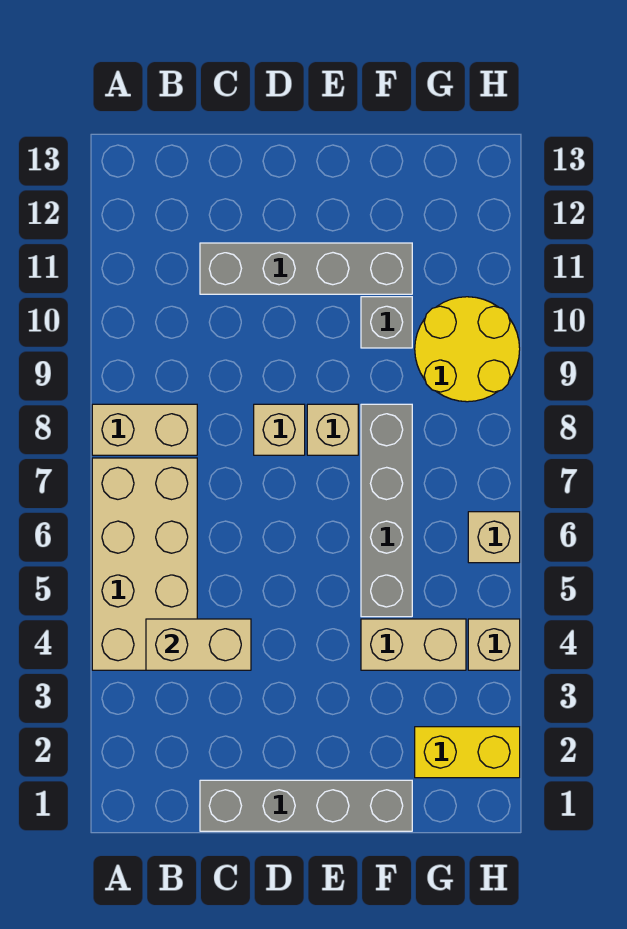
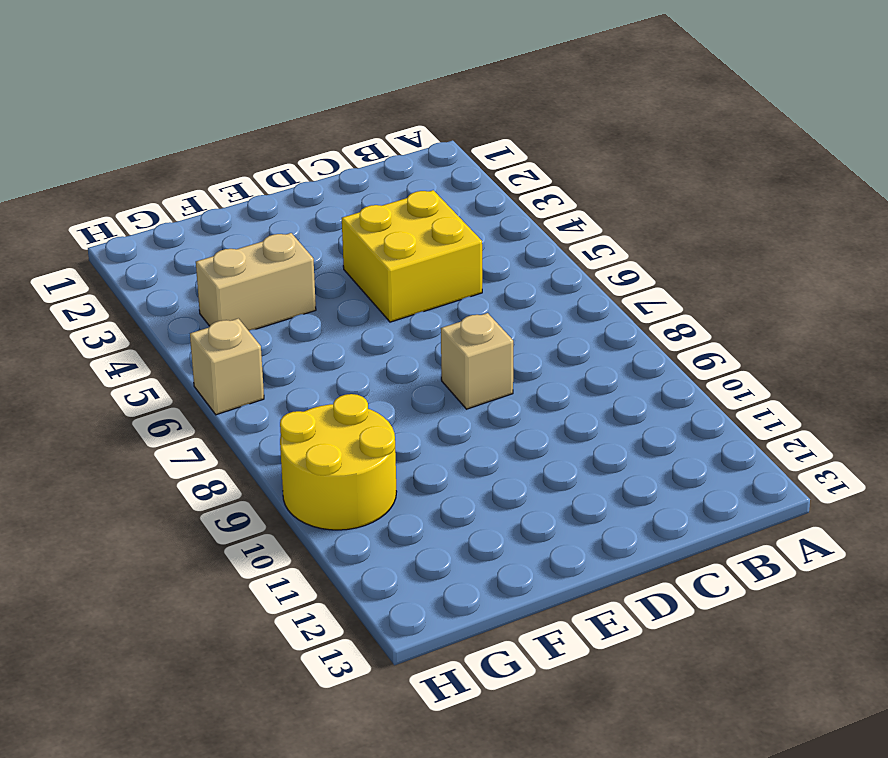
yellow brick C4:D5 level 1 -> none
none -> tan brick A4:B7 level 1
none -> tan brick A8:B8 level 1
none -> grey brick C1:F1 level 1

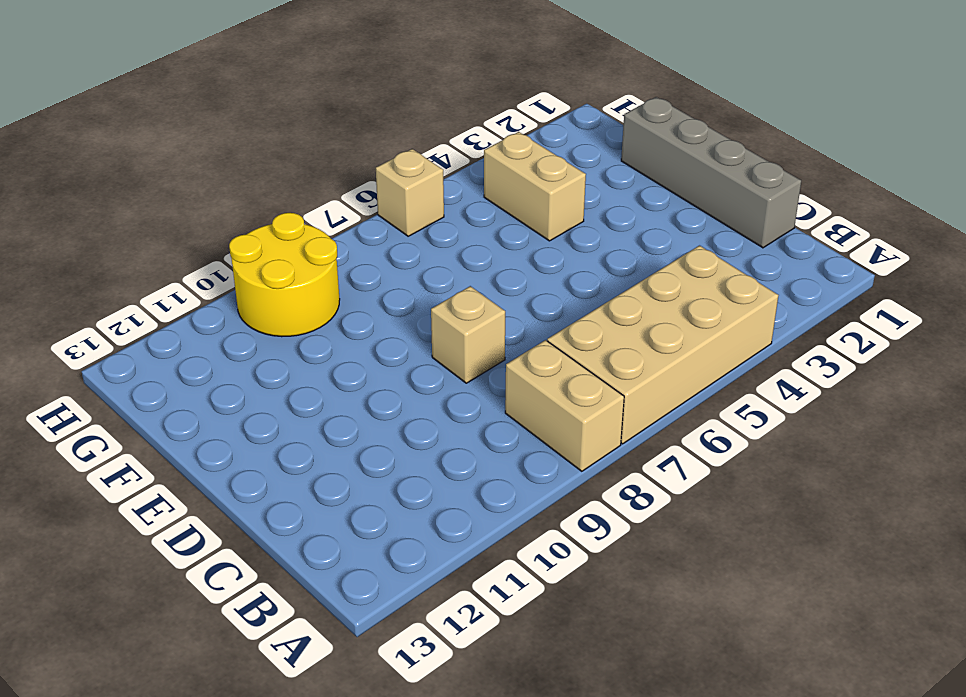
none -> grey brick C11:F11 level 1
none -> tan brick E8 level 1
none -> grey brick F5:F8 level 1

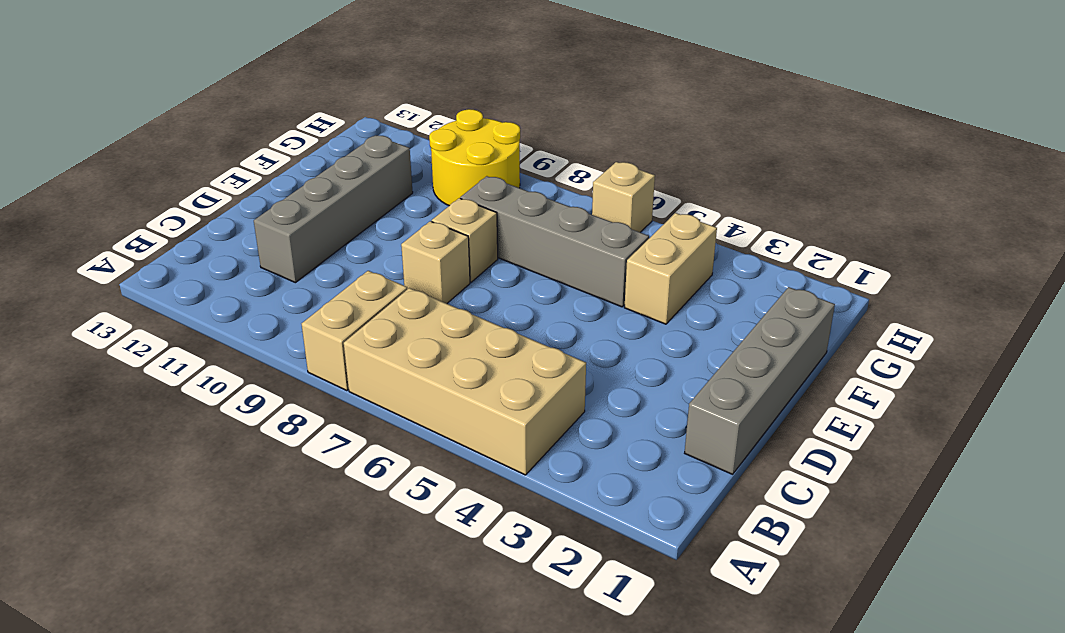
none -> grey brick F10 level 1
none -> yellow brick G2:H2 level 1
none -> tan brick H4 level 1

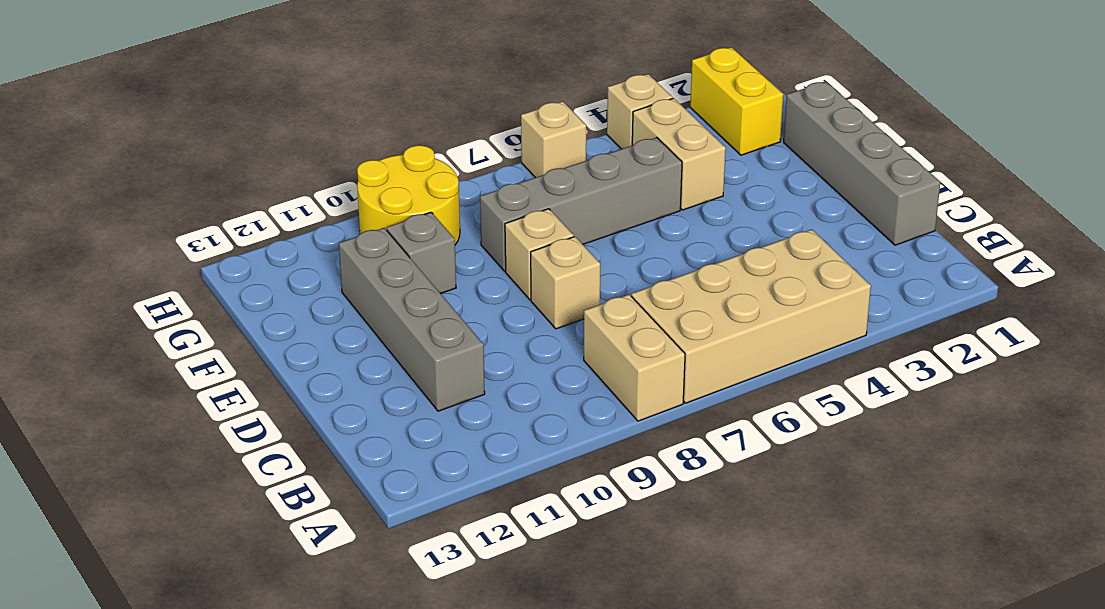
none -> tan brick B4:C4 level 2

